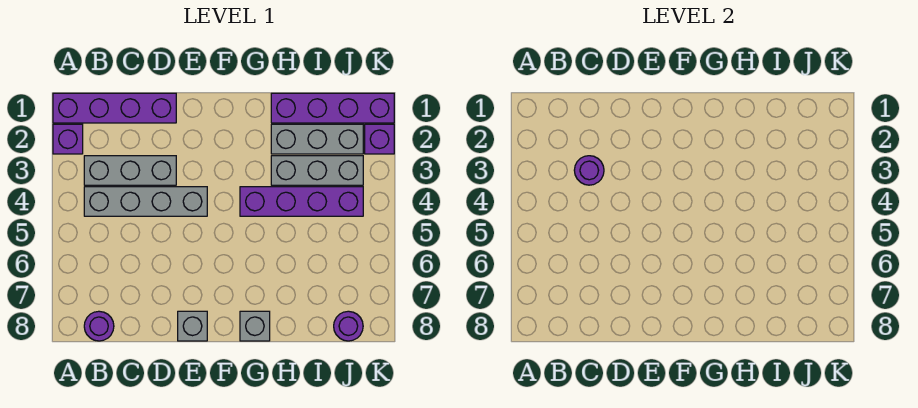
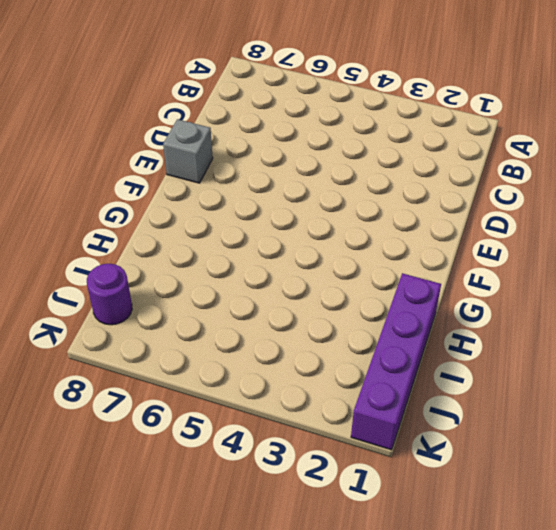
none -> purple brick A1:D1 level 1
none -> purple brick A2 level 1
none -> grey brick B3:D3 level 1

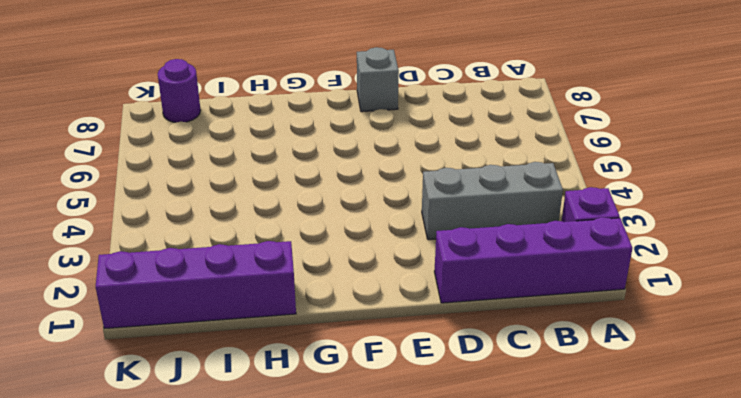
none -> grey brick B4:E4 level 1
none -> purple round brick B8 level 1
none -> purple brick G4:J4 level 1

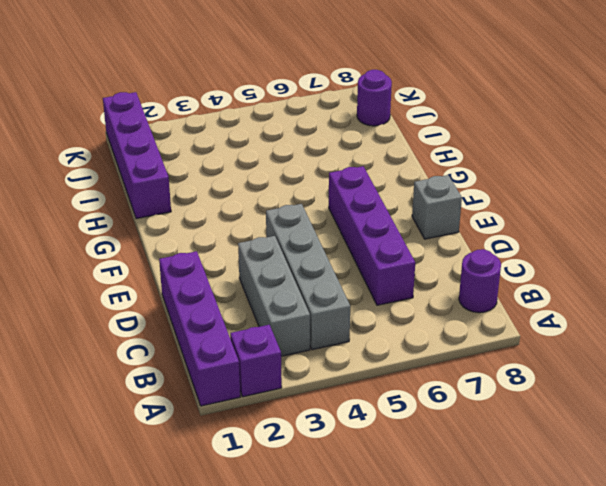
purple brick C6:F6 level 1 -> purple brick G4:J4 level 1
none -> grey brick G8 level 1
none -> grey brick H2:J2 level 1
none -> grey brick H3:J3 level 1

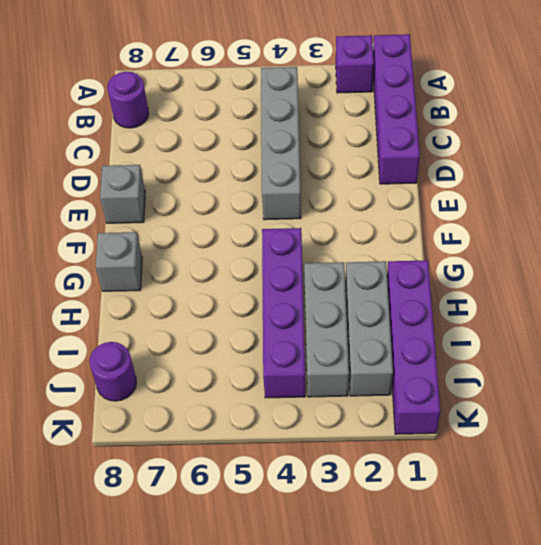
none -> grey brick B3:D3 level 1
none -> purple brick K2 level 1
none -> purple round brick C3 level 2

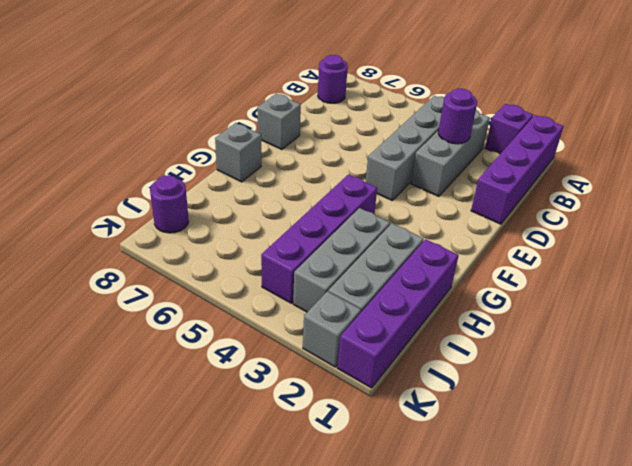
grey brick K2 level 1 -> purple brick K2 level 1

